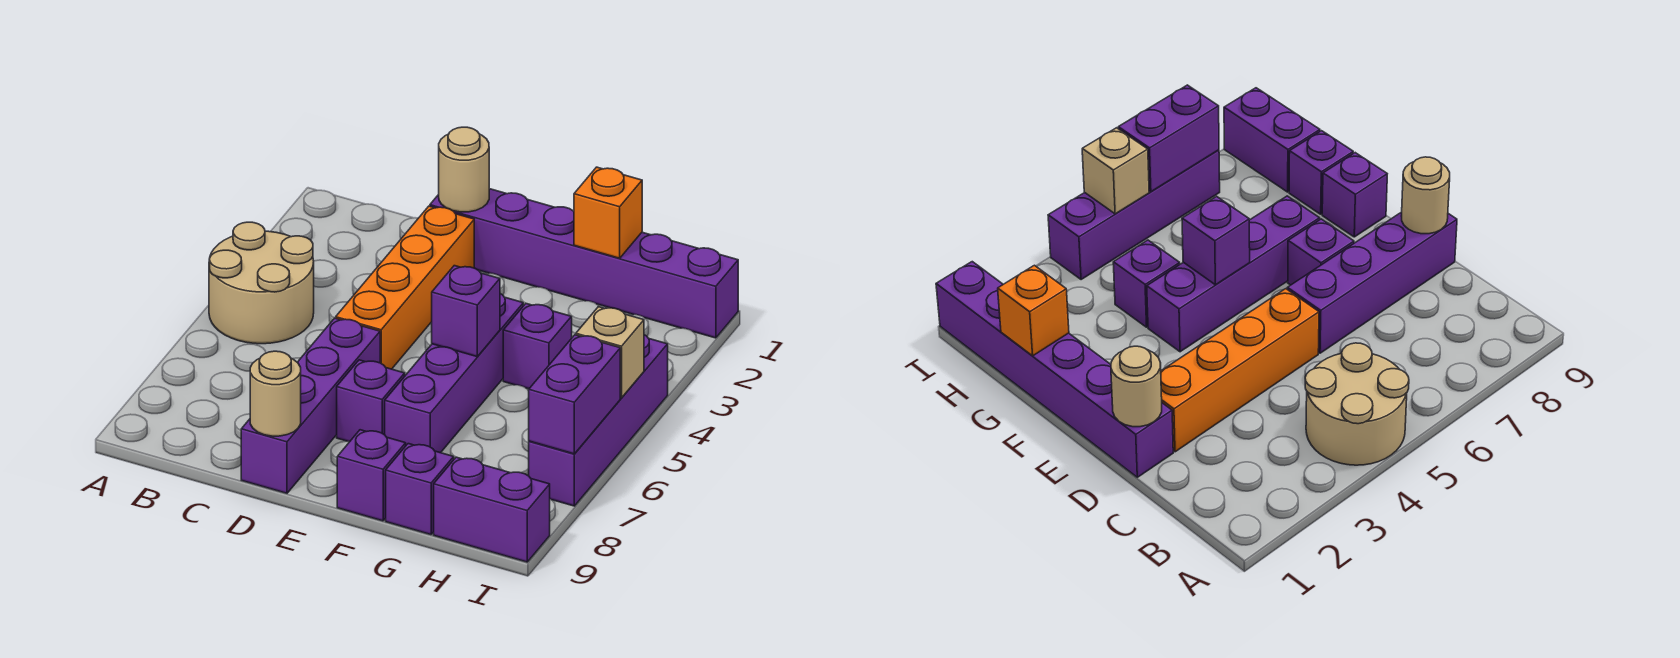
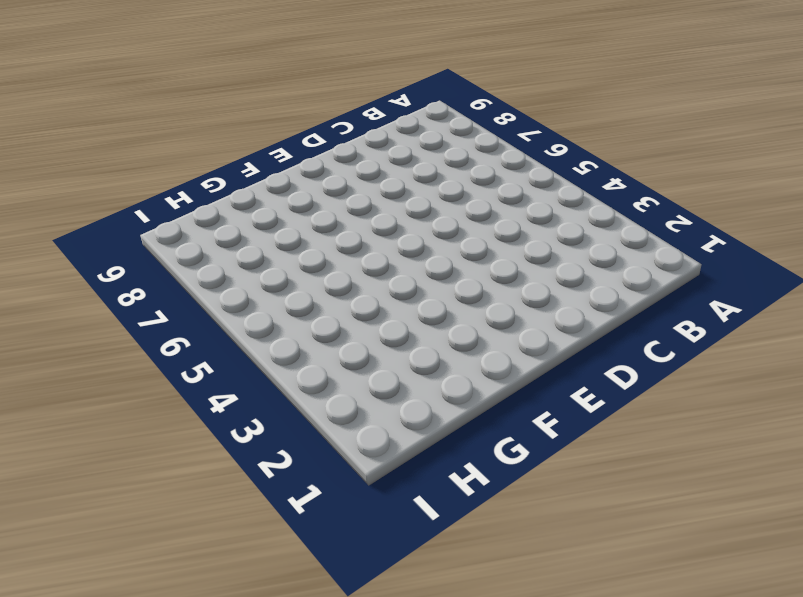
none -> tan round brick A4:B5 level 1
none -> purple brick D1:I1 level 1
none -> orange brick D2:D5 level 1

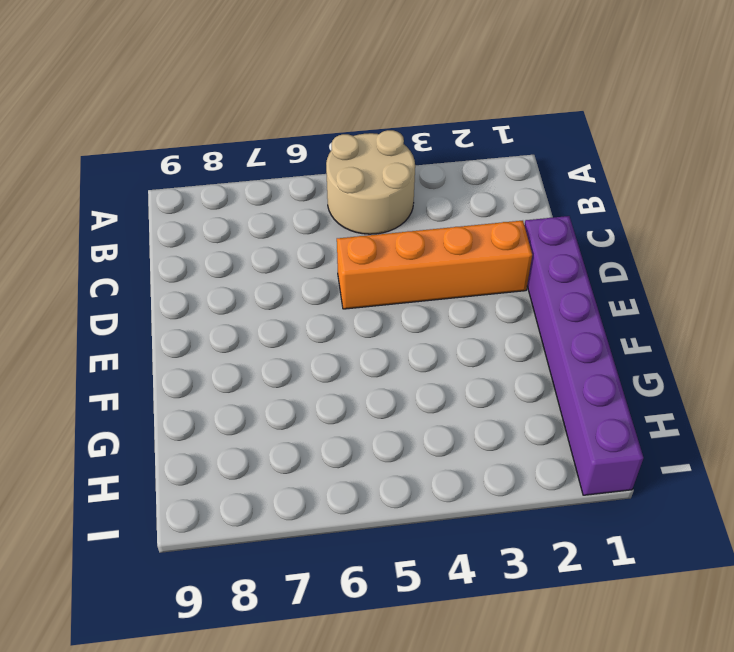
none -> purple brick D6:D9 level 1
none -> purple brick E7 level 1
none -> purple brick F4:F7 level 1

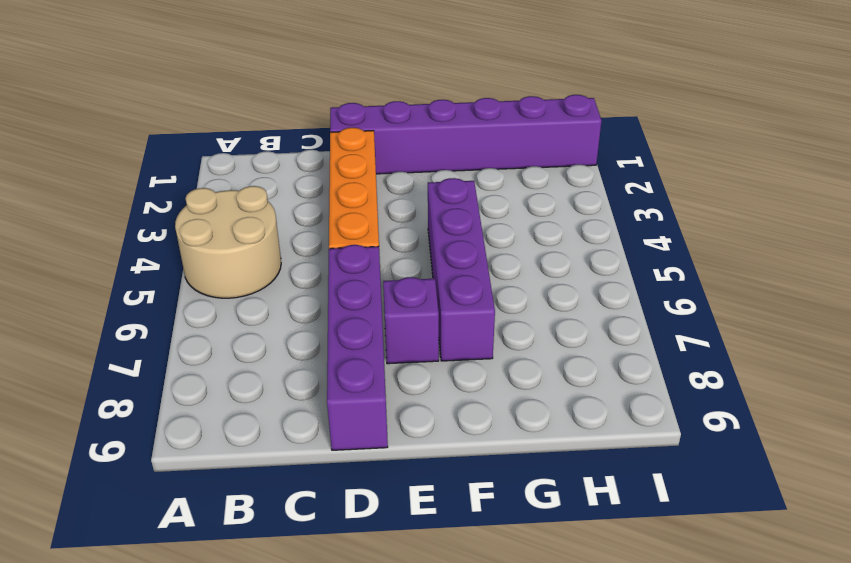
none -> purple brick F9 level 1
none -> purple brick G4 level 1
none -> purple brick G9 level 1

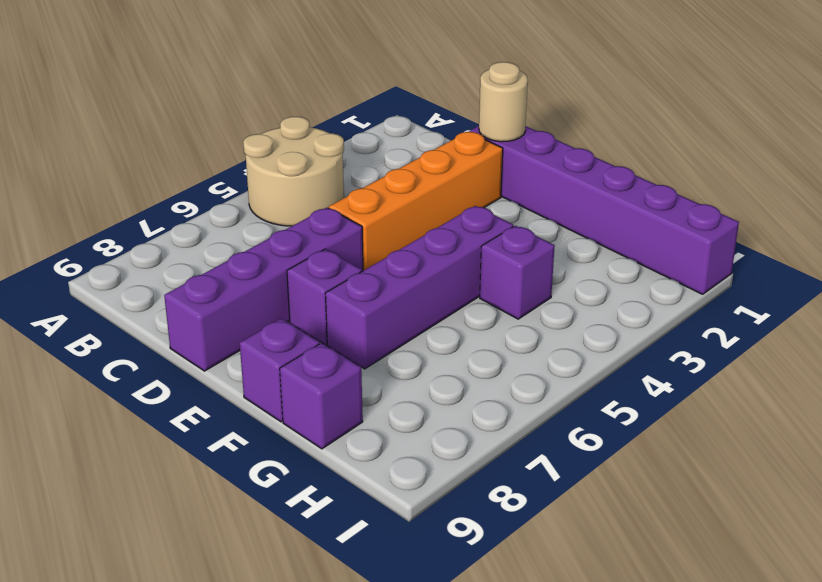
none -> purple brick H9:I9 level 1
none -> purple brick I4:I7 level 1
none -> tan round brick D9 level 2

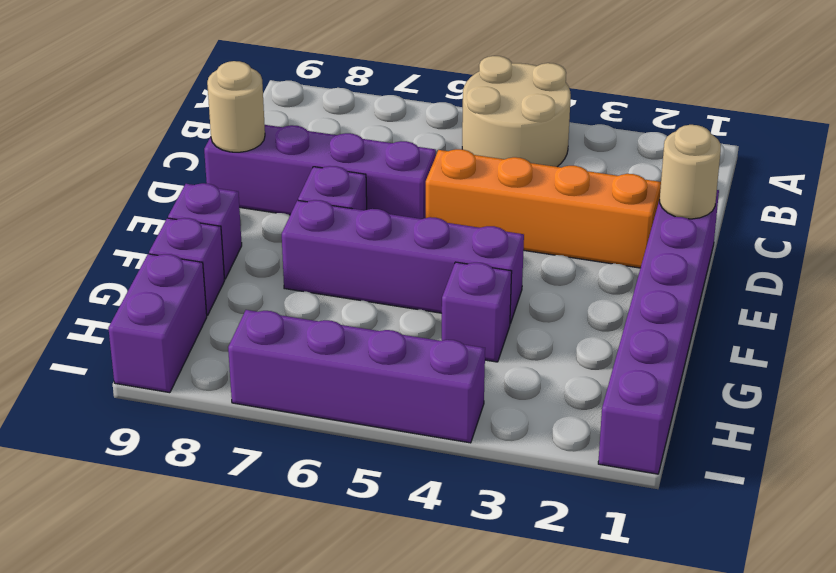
none -> purple brick F5 level 2
none -> orange brick G1 level 2
none -> tan brick I5 level 2

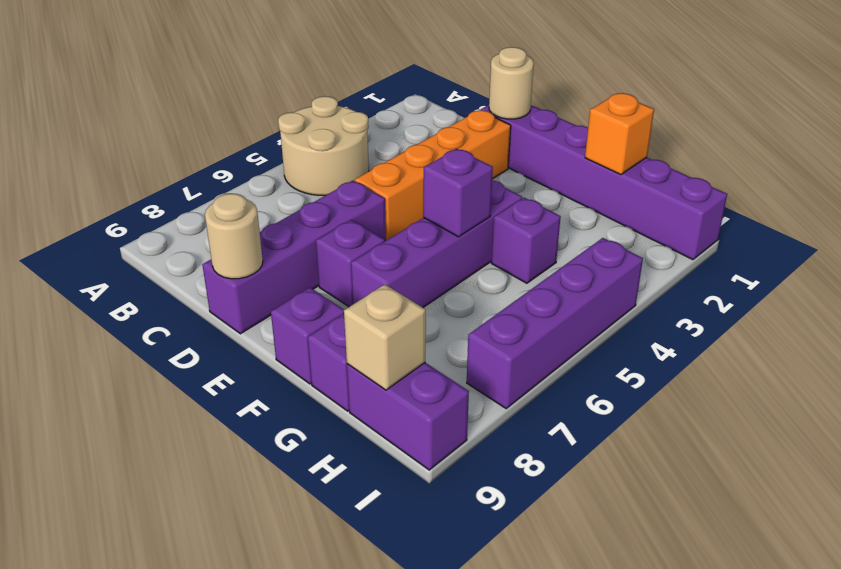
tan brick H9 level 2 -> tan brick I5 level 2
none -> purple brick I6:I7 level 2

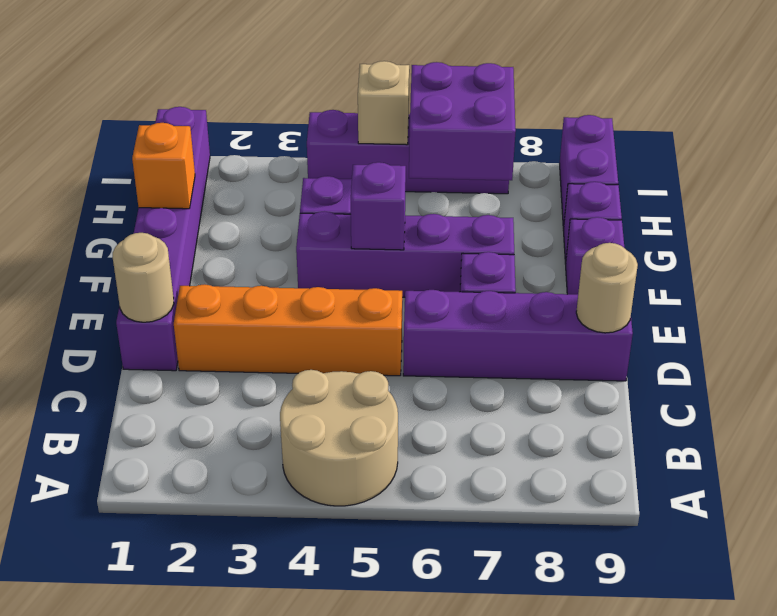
purple brick H6:I7 level 2 -> purple brick I6:I7 level 2

